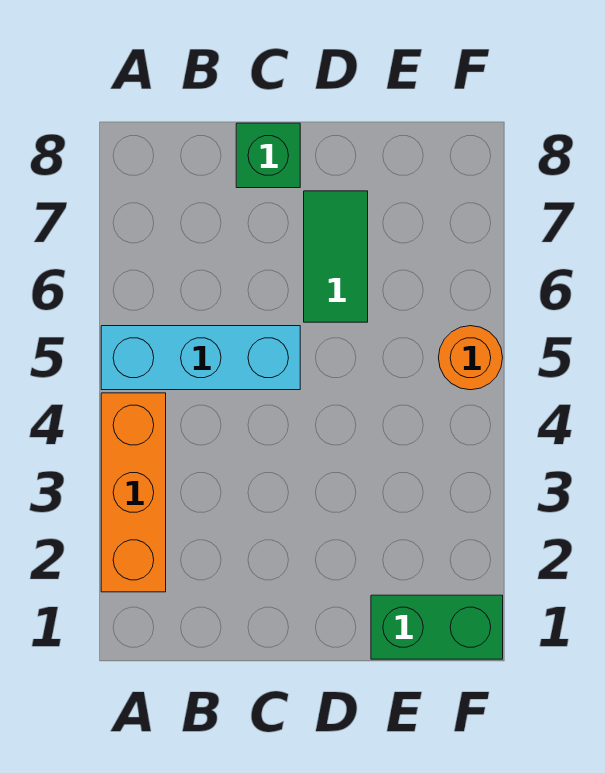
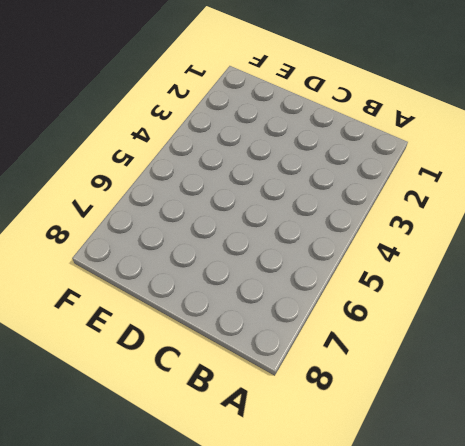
none -> orange brick A2:A4 level 1
none -> cyan brick A5:C5 level 1

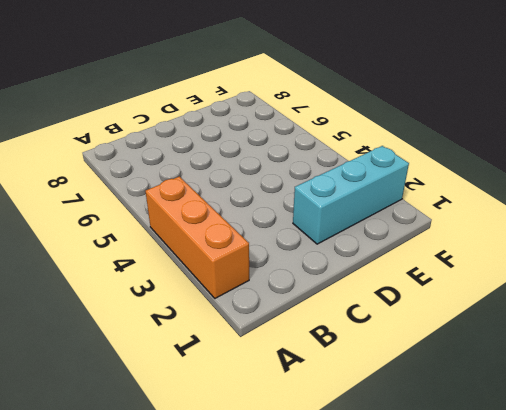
cyan brick D2:F2 level 1 -> cyan brick A5:C5 level 1
none -> green brick C8 level 1
none -> green tile D6:D7 level 1

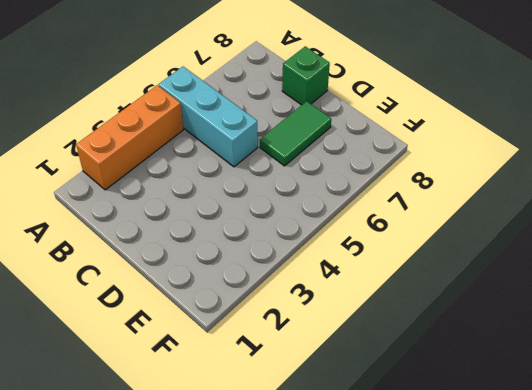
none -> green brick E1:F1 level 1
none -> orange round brick F5 level 1

